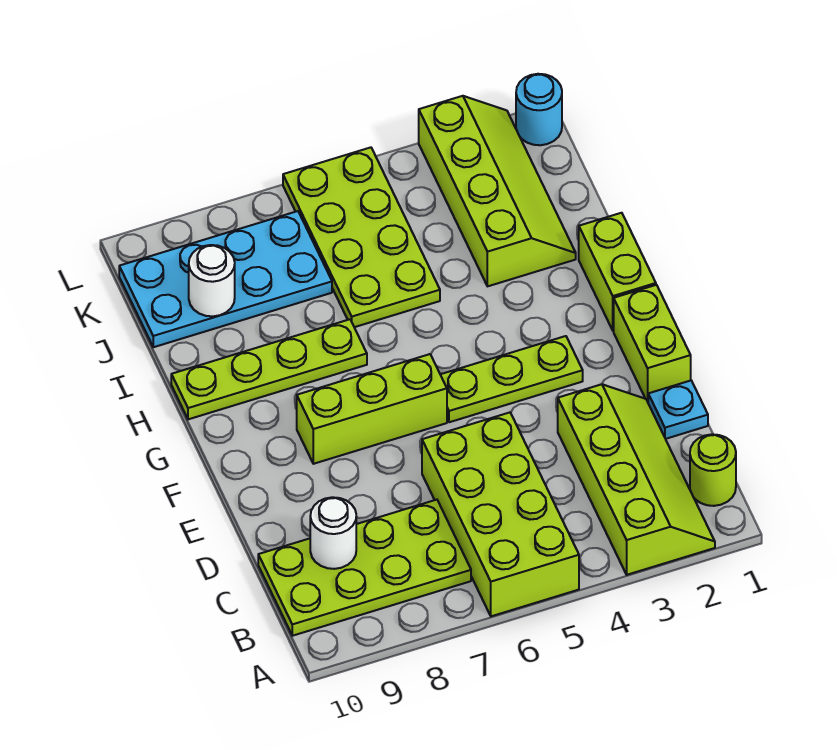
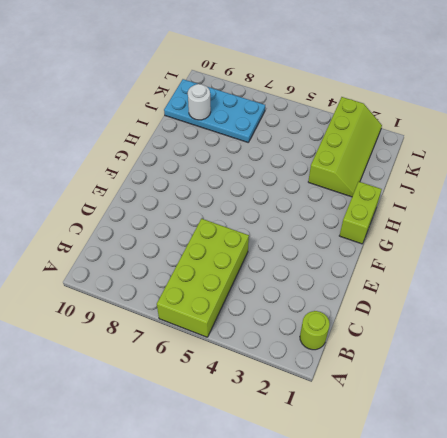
none -> lime slope A2:D3 level 1 top 3
none -> lime plate B7:C10 level 1
none -> cyan plate D1 level 1

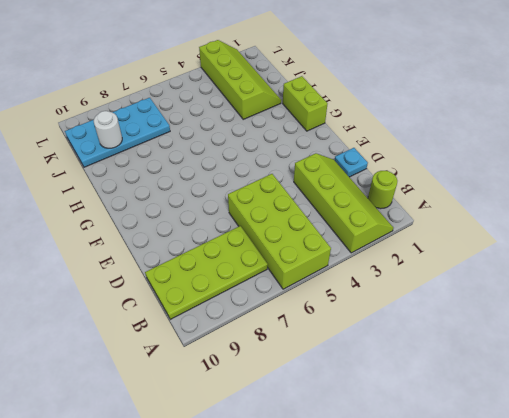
none -> lime brick E1:F1 level 1
none -> lime plate F3:F5 level 1
none -> lime brick F6:F8 level 1

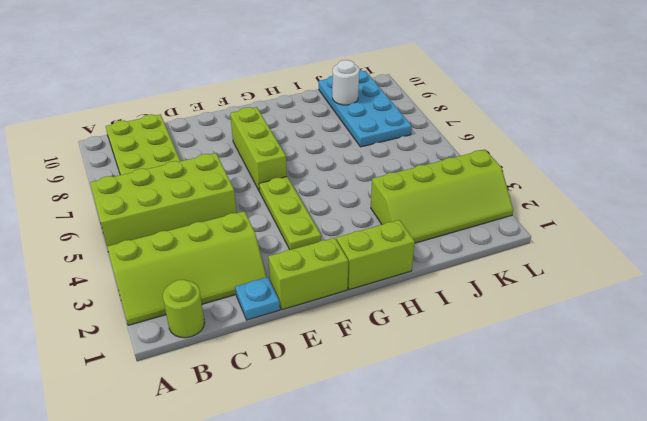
none -> lime plate H7:H10 level 1
none -> lime plate I5:L6 level 1
none -> cyan round brick L1 level 1

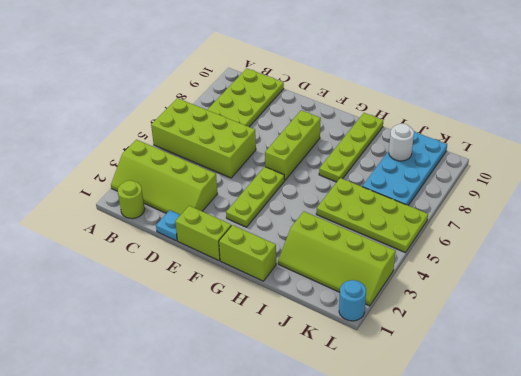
none -> white round brick C9 level 2

